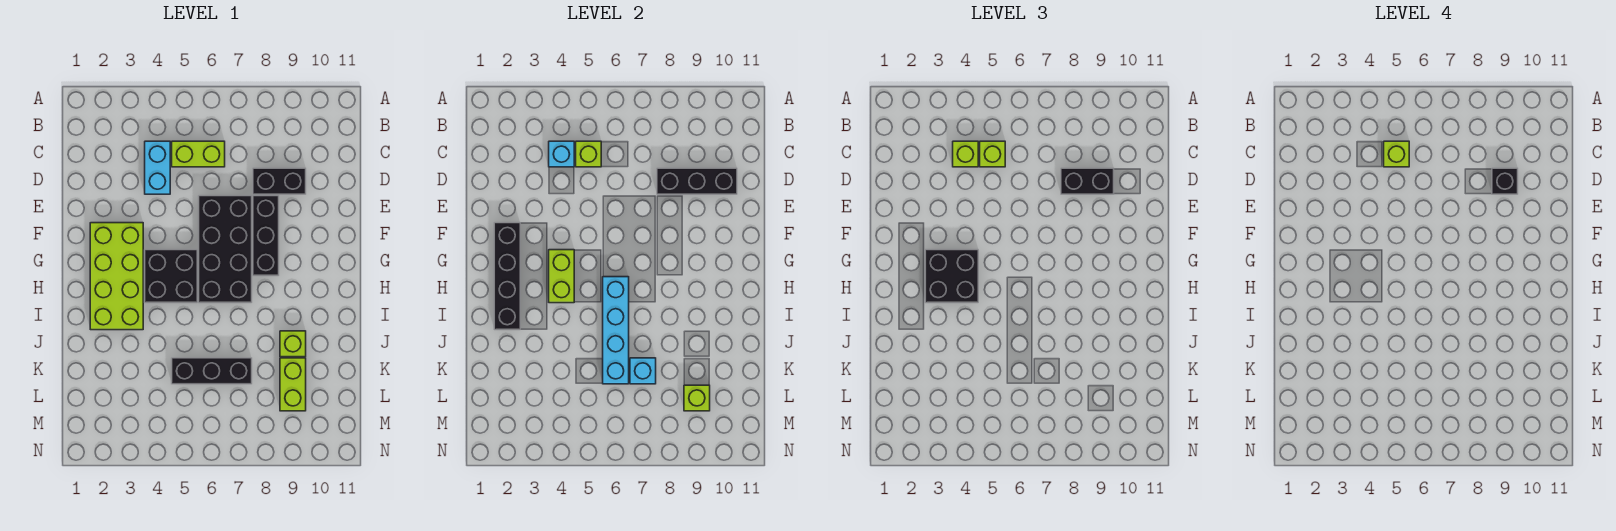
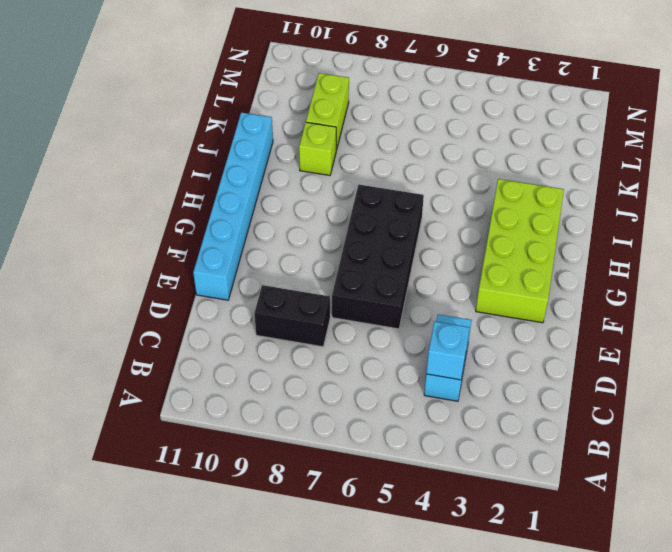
cyan brick E11:J11 level 1 -> none
none -> lime brick C5:C6 level 1
none -> black brick E8:G8 level 1
none -> black brick G4:H5 level 1

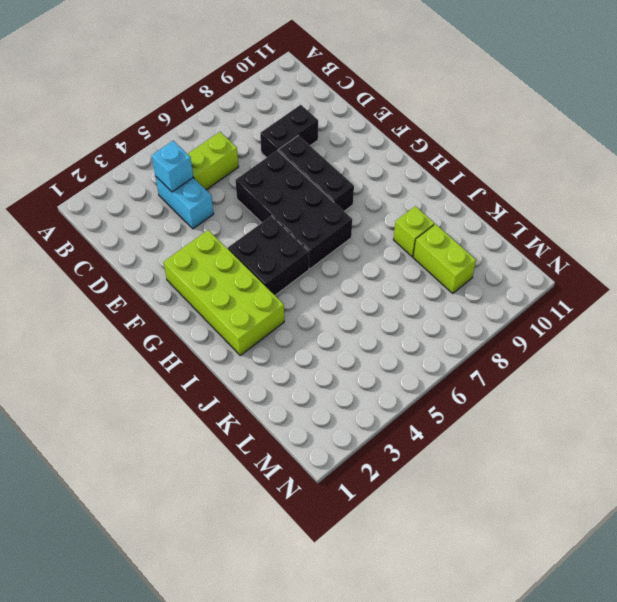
none -> black brick K5:K7 level 1
none -> lime brick C5 level 2
none -> black brick D8:D10 level 2

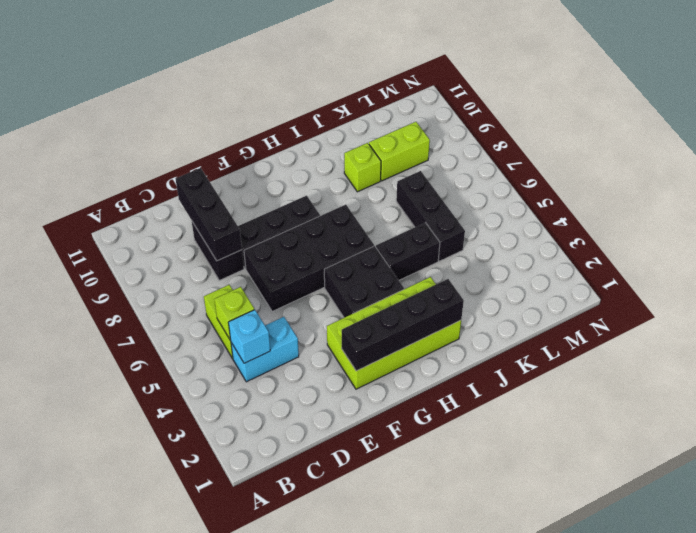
black brick I5:J5 level 1 -> black brick D8:D9 level 3
none -> lime brick G4:H4 level 2
none -> cyan brick H6:K6 level 2
none -> cyan brick K7 level 2

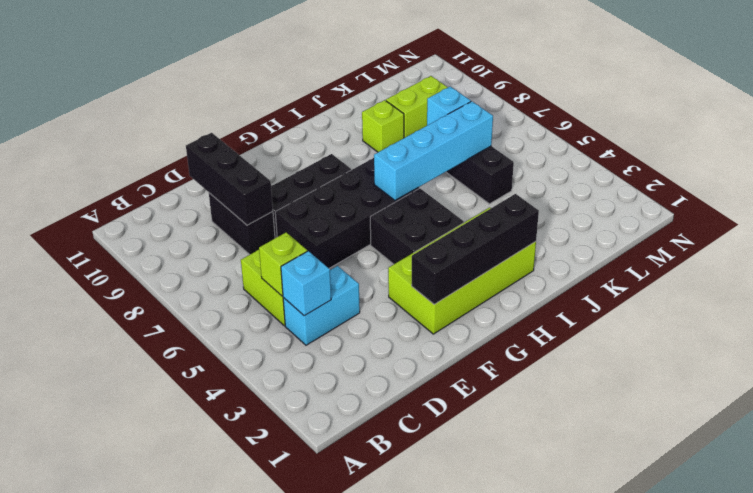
none -> lime brick G4:H4 level 2
none -> lime brick L9 level 2
none -> lime brick C4 level 3

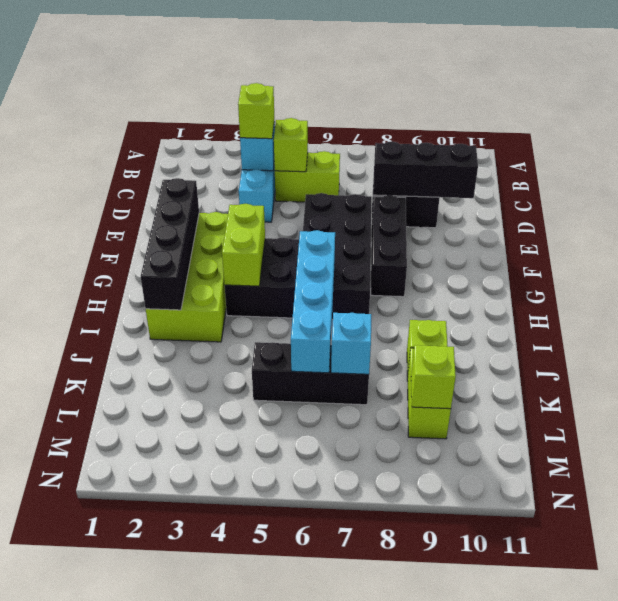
none -> lime brick C5 level 3
none -> black brick D8:D9 level 3
none -> black brick G3:H4 level 3

